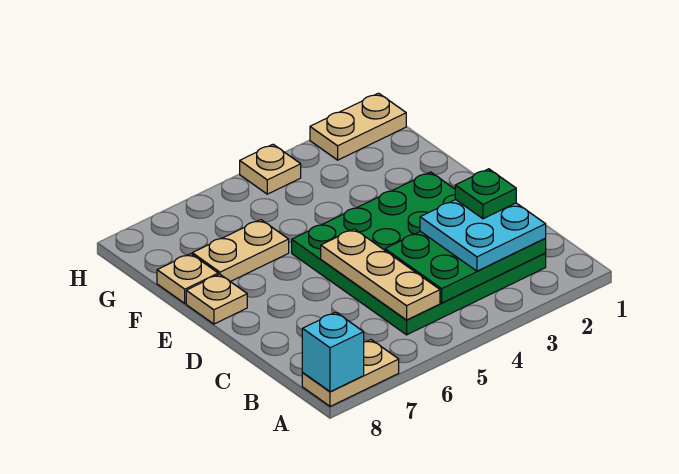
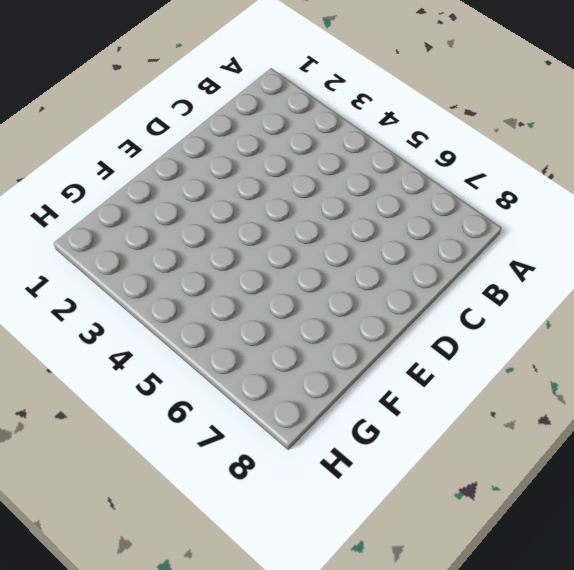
none -> tan plate A7:A8 level 1
none -> green plate B2:E5 level 1
none -> tan plate E8 level 1

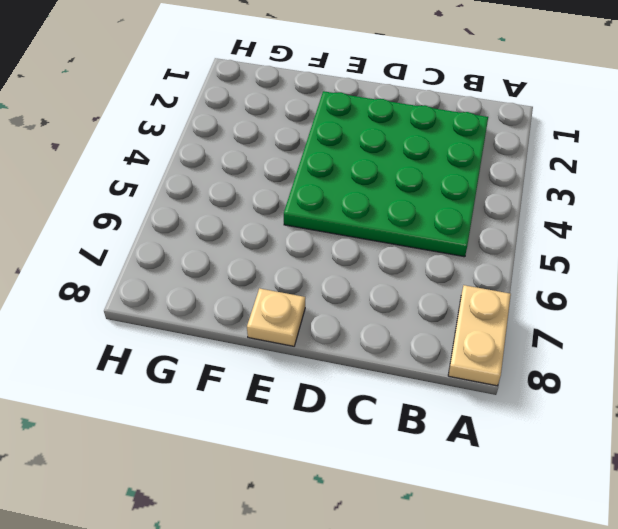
none -> tan plate F6:F7 level 1
none -> tan plate F8 level 1
none -> tan plate H1:H2 level 1

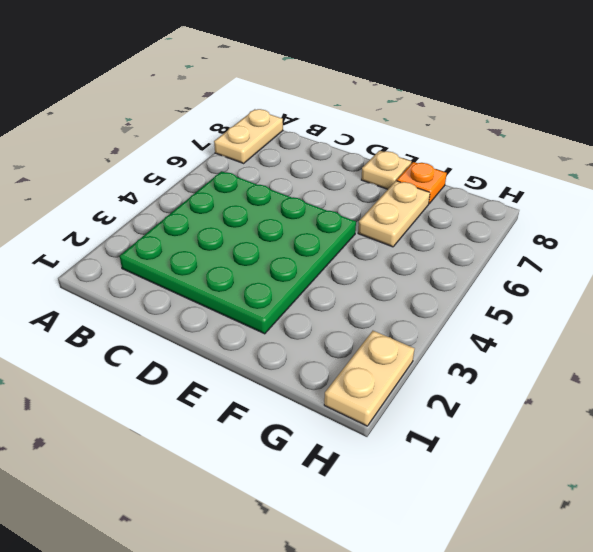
orange plate F8 level 1 -> tan plate F8 level 1
none -> tan plate H4 level 1
none -> cyan brick A8 level 2
none -> green plate B2:C4 level 2

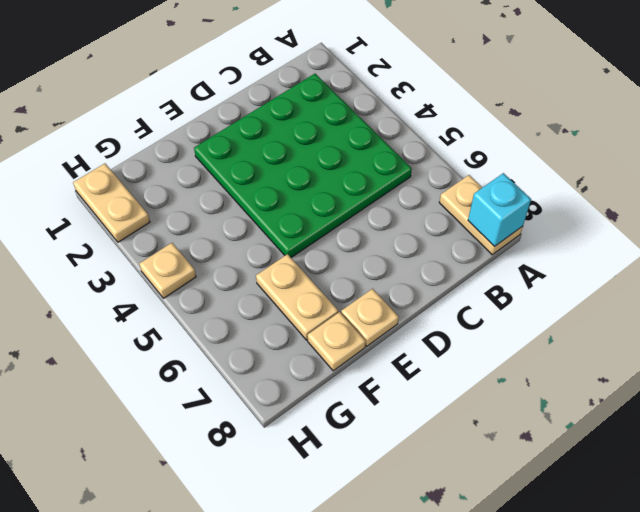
none -> green plate B2:C4 level 2
none -> tan plate B5:D5 level 2
none -> cyan plate B2:C3 level 3

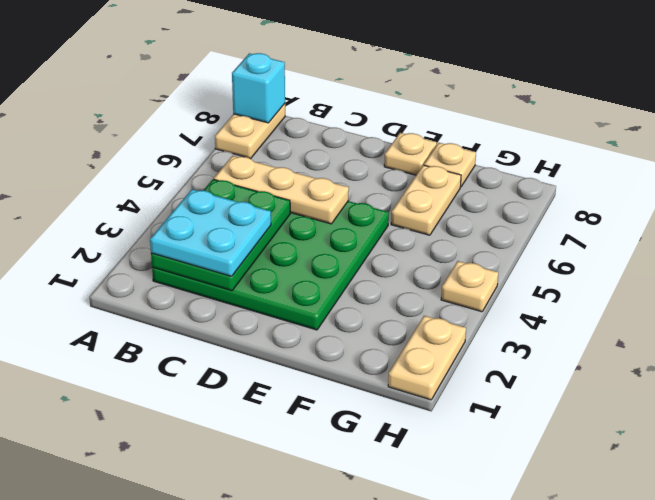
none -> green plate C2 level 4

